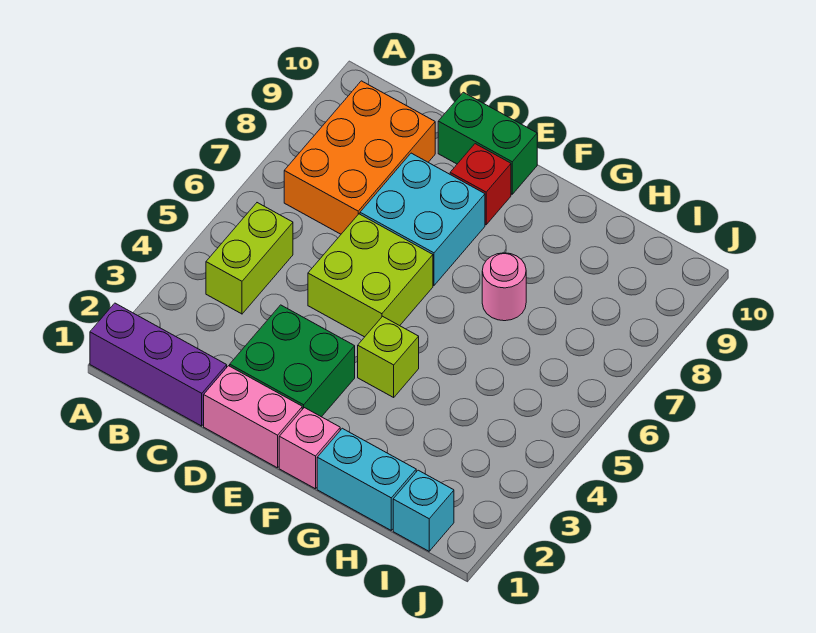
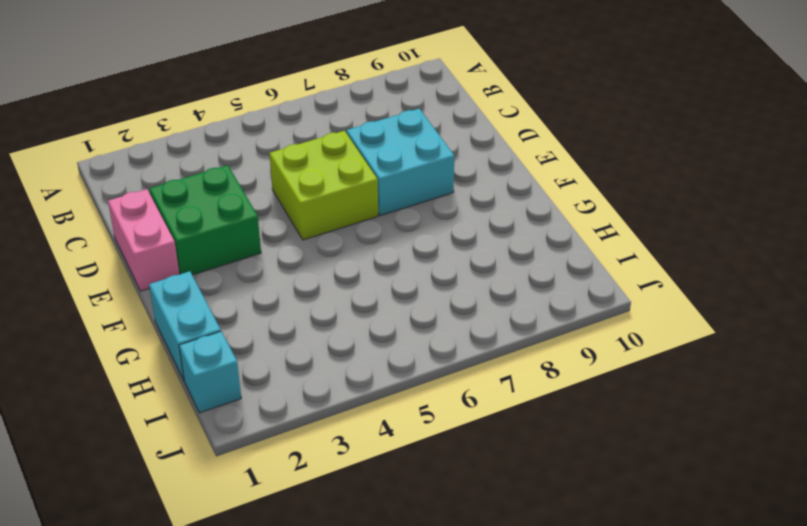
none -> purple brick A1:C1 level 1
none -> lime brick B4:B5 level 1
none -> orange brick B7:C9 level 1

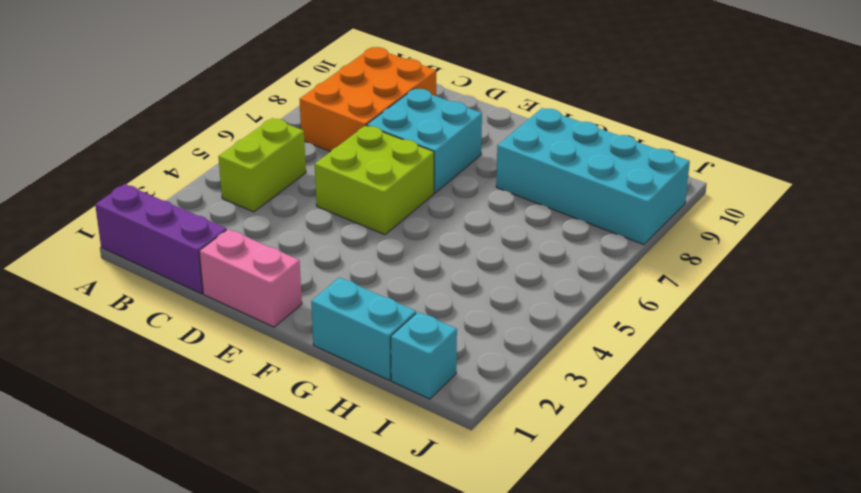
cyan brick G8:J9 level 1 -> none
none -> green brick D2:E3 level 1
none -> green brick D10:E10 level 1
none -> red brick E9 level 1

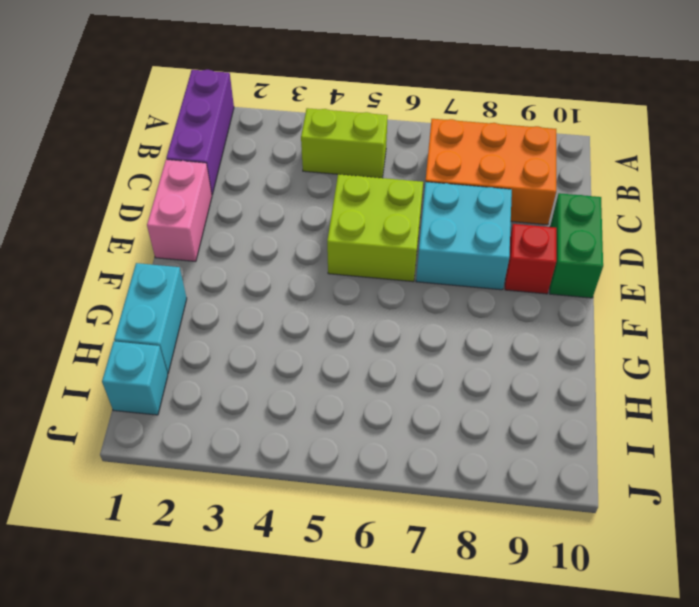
none -> green brick D2:E3 level 1
none -> pink brick F1 level 1
none -> lime brick F4 level 1

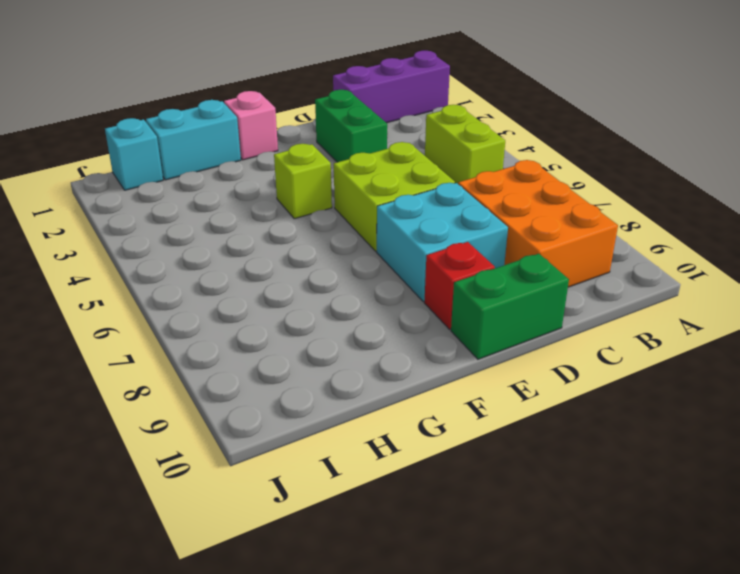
green brick D2:D3 level 1 -> green brick D2:E3 level 1
none -> pink brick D1:E1 level 1
none -> pink round brick G7 level 1

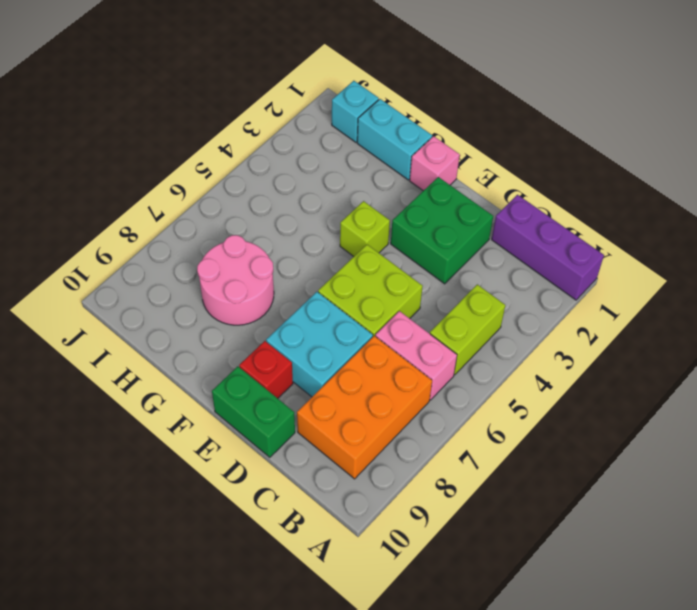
pink brick B6:C6 level 1 -> pink brick D1:E1 level 1
pink round brick G7:H8 level 1 -> pink round brick G7 level 1

